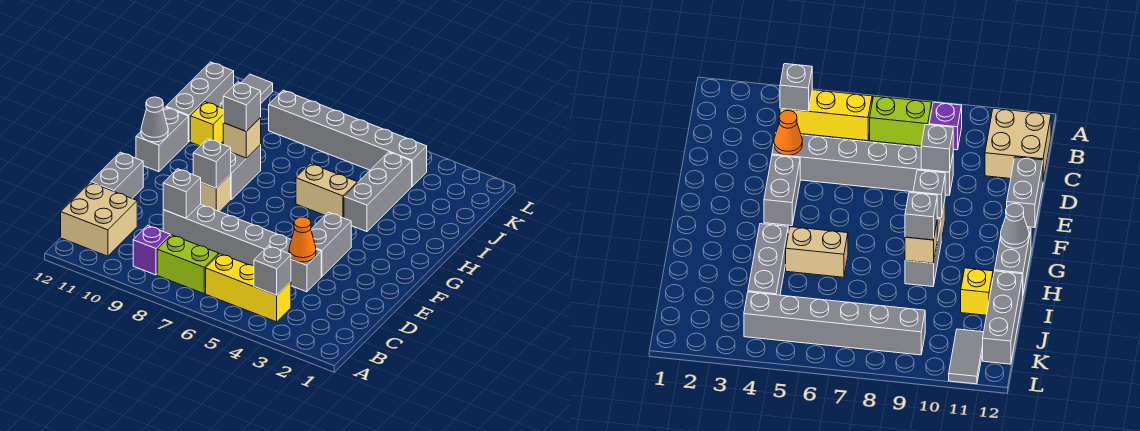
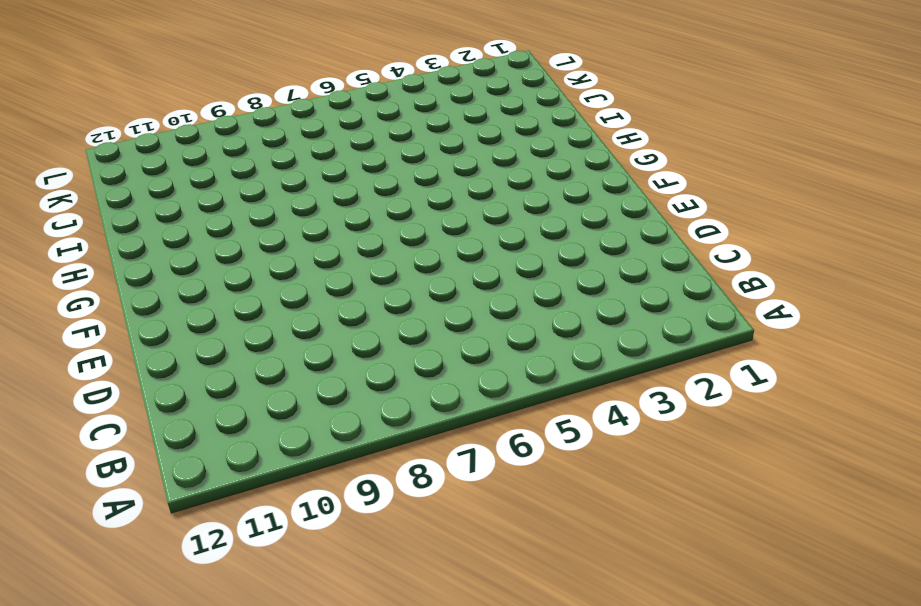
none -> yellow brick B4:B6 level 1
none -> lime brick B7:B8 level 1
none -> purple brick B9 level 1

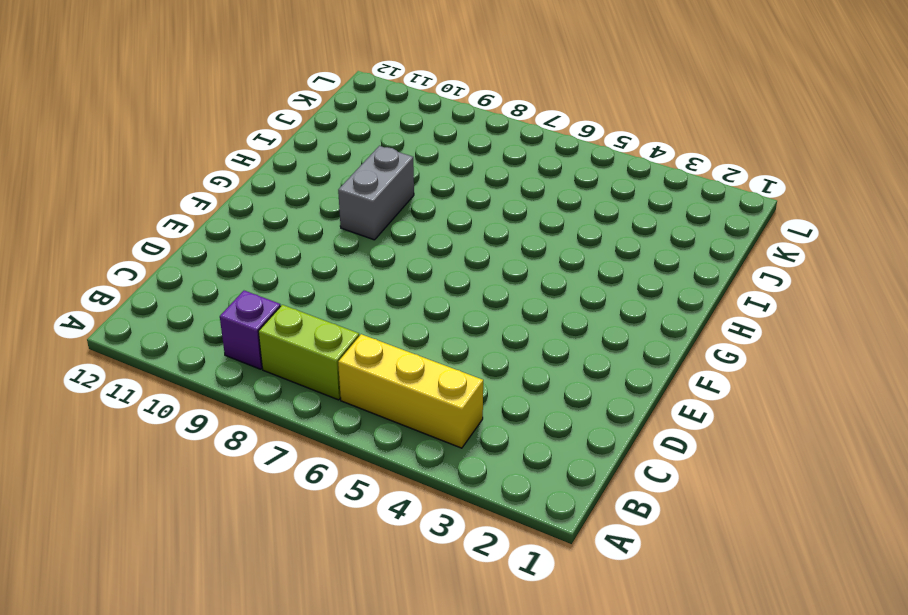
none -> tan brick B11:C12 level 1
none -> grey brick D4:D9 level 1
none -> grey brick D12:E12 level 1

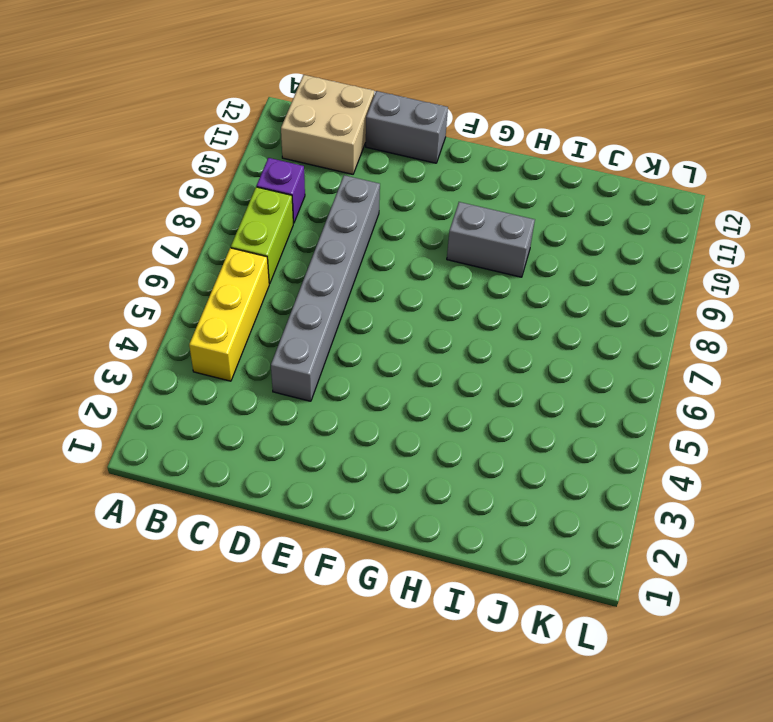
none -> grey brick E4:F4 level 1
none -> tan brick F9 level 1
none -> grey brick G12:H12 level 1

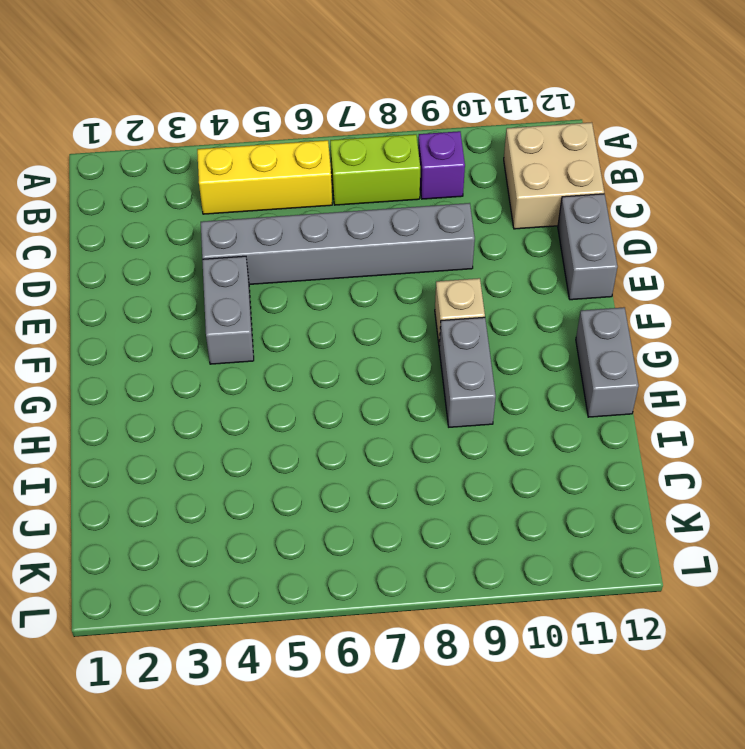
none -> grey brick H4:J4 level 1
none -> tan brick H5:H6 level 1
none -> yellow brick I11 level 1

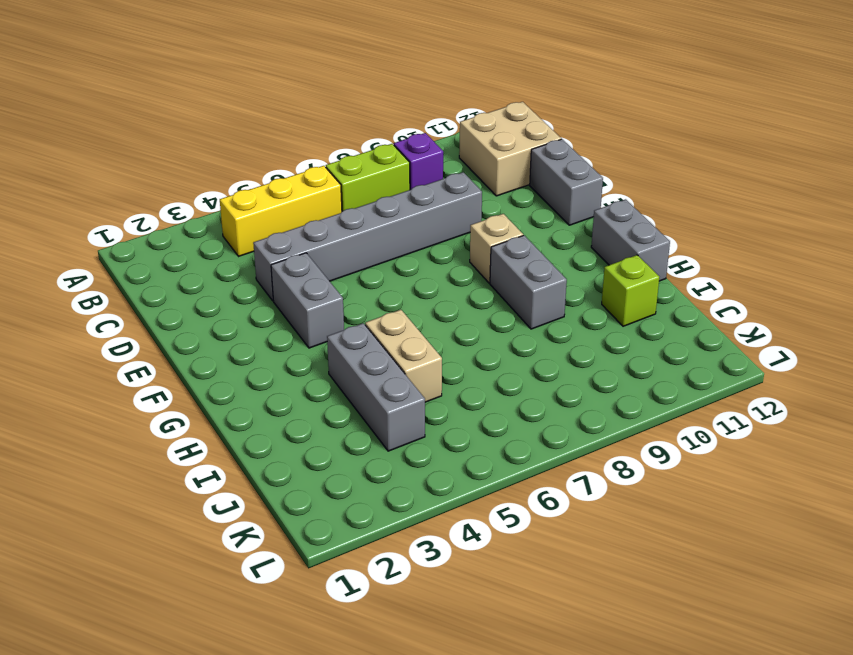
tan brick H5:I5 level 1 -> tan brick H5:H6 level 1
lime brick I11 level 1 -> yellow brick I11 level 1
none -> grey brick I12:K12 level 1
none -> grey brick K4:K9 level 1
none -> grey tile K11:L11 level 1

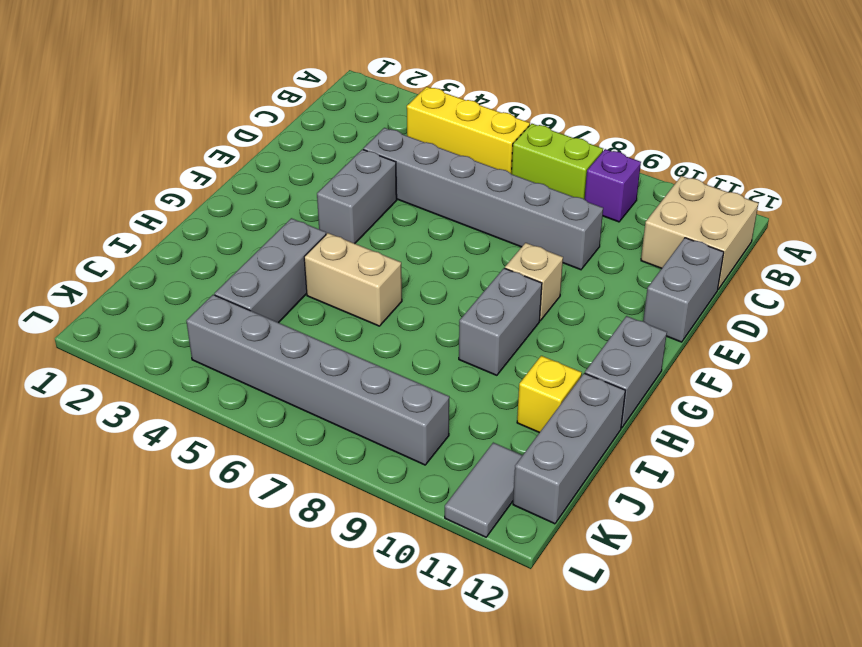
none -> grey brick B4 level 2
none -> orange cone D4 level 2
none -> grey brick D9 level 2

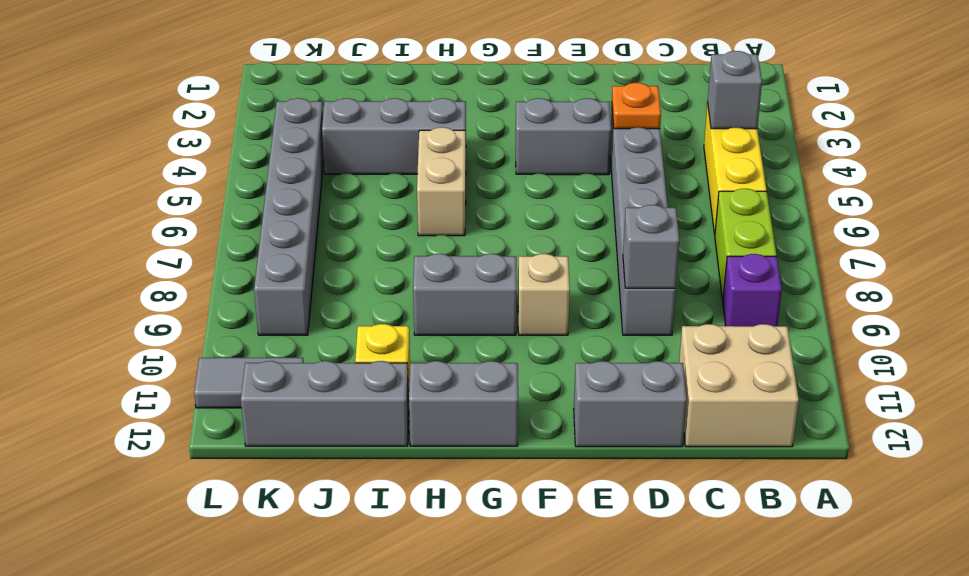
orange plate D4 level 2 -> orange cone D4 level 2
none -> grey brick F9 level 2
none -> grey cone G12 level 2
none -> tan brick H9 level 2

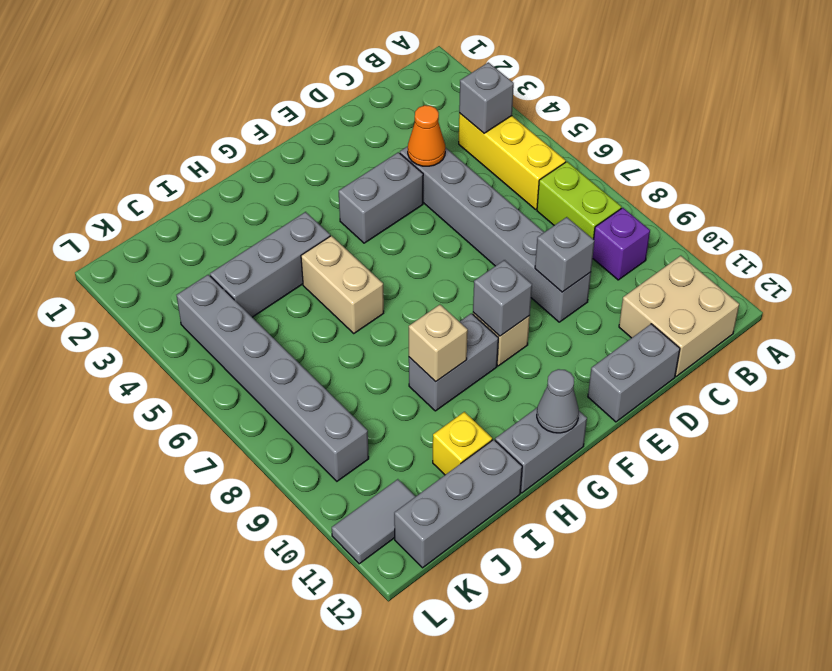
none -> grey brick H9 level 3

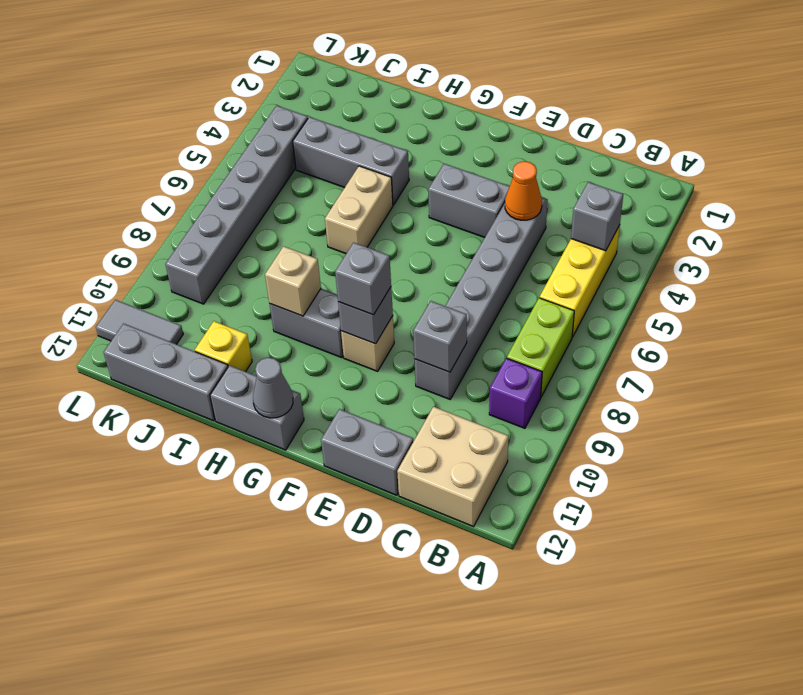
grey brick F9 level 3 -> grey brick H9 level 3

